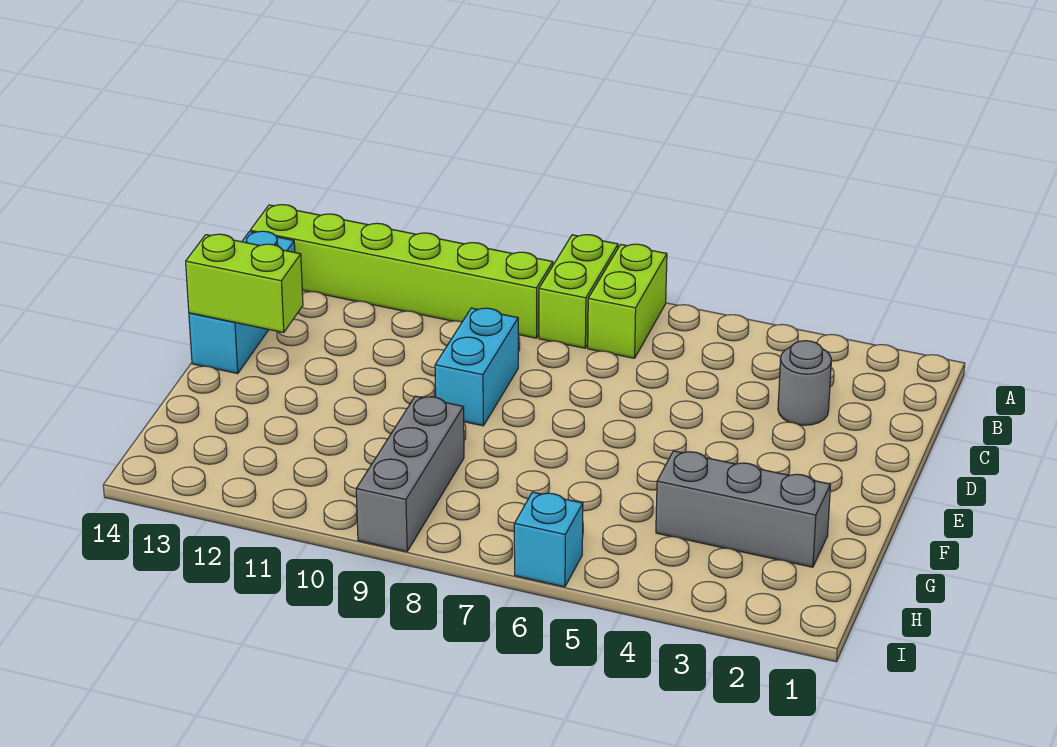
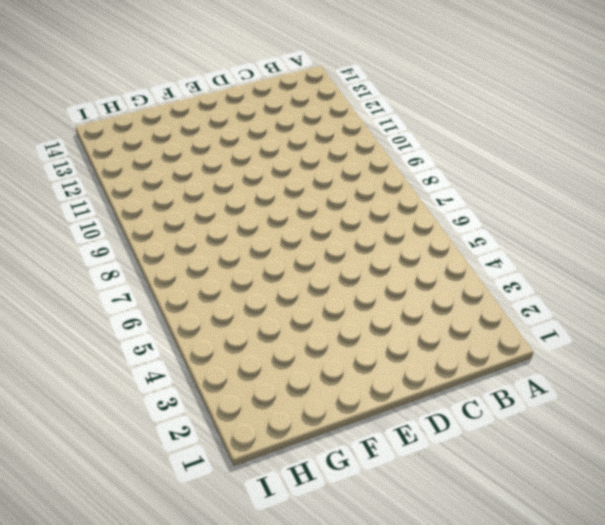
none -> lime brick A7:B7 level 1
none -> lime brick A8:B8 level 1

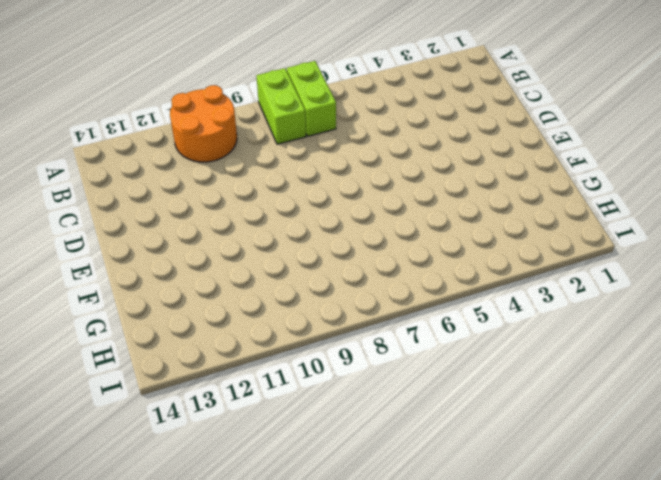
orange round brick A10:B11 level 1 -> lime brick B9:B14 level 1
none -> grey round brick C3 level 1
none -> cyan brick C14:E14 level 1

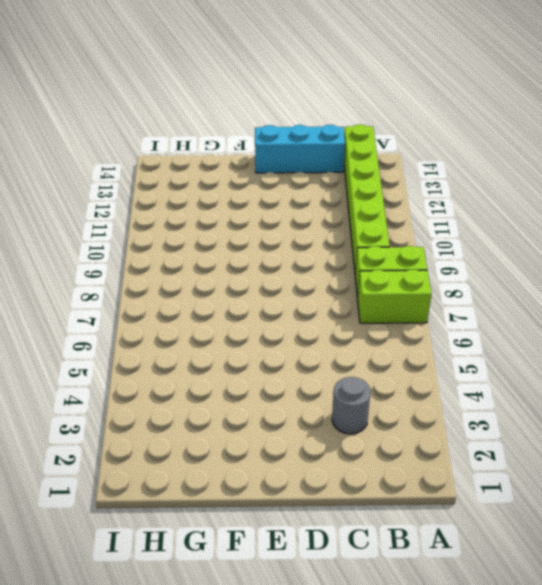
none -> cyan brick D9:E9 level 1
none -> grey brick G2:G4 level 1

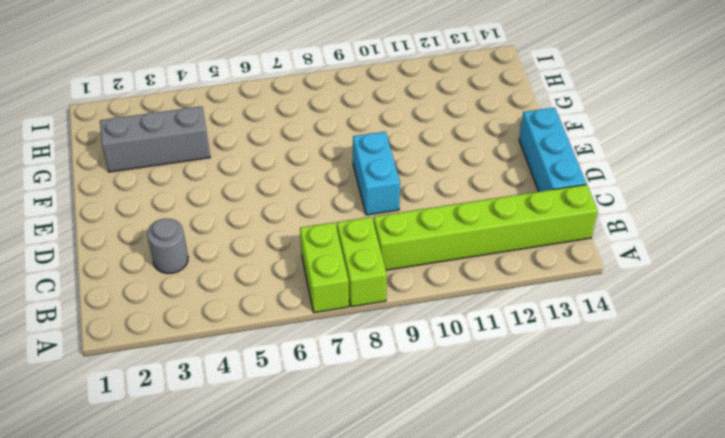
none -> grey brick G9:I9 level 1
none -> cyan brick I6 level 1

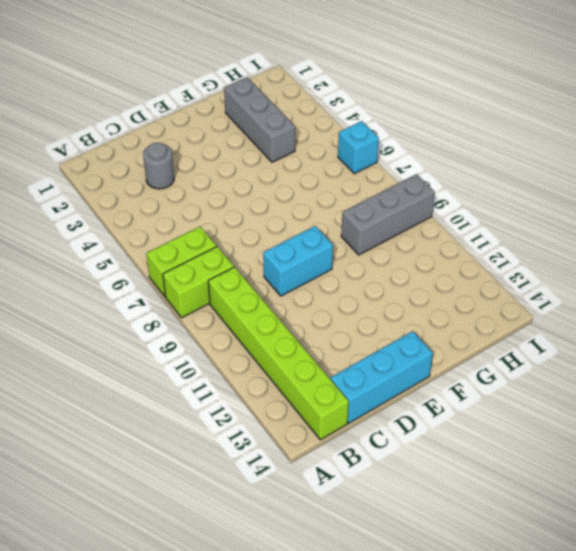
none -> lime brick E13:E14 level 2

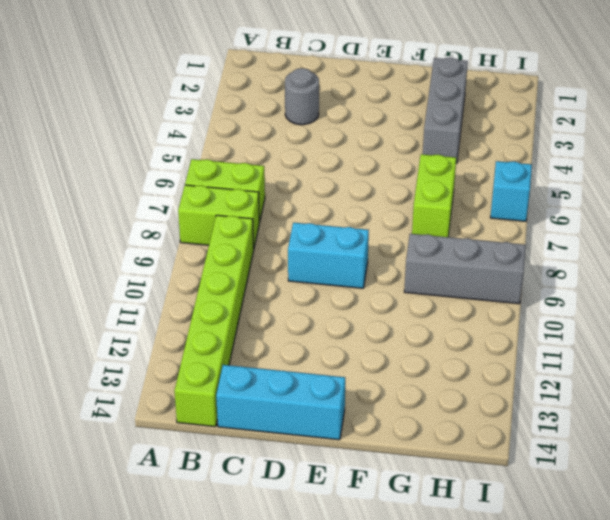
lime brick G6:G7 level 1 -> lime brick E13:E14 level 2

